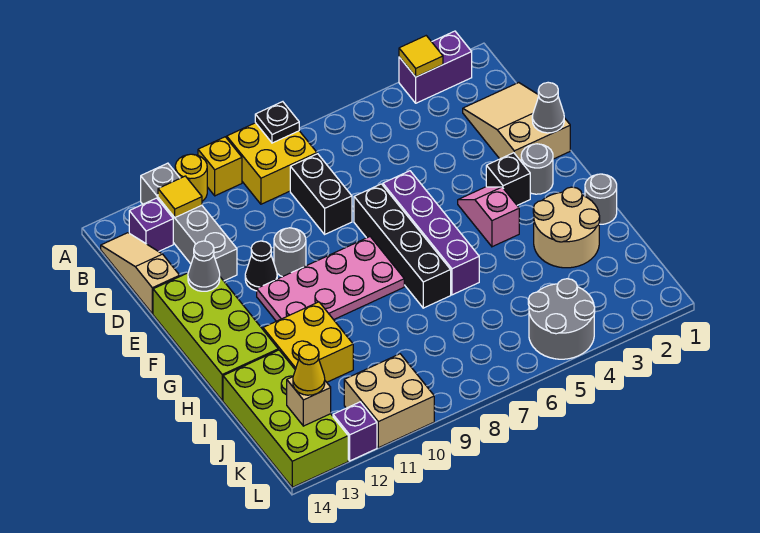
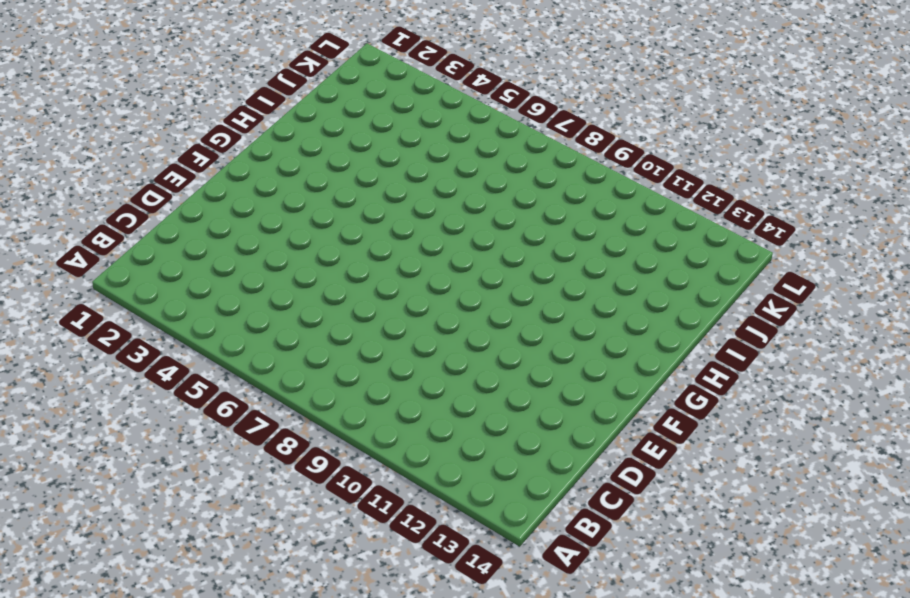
none -> purple brick A2:A3 level 1
none -> yellow brick A8:B9 level 1
none -> yellow brick A10 level 1
none -> yellow round brick A11 level 1

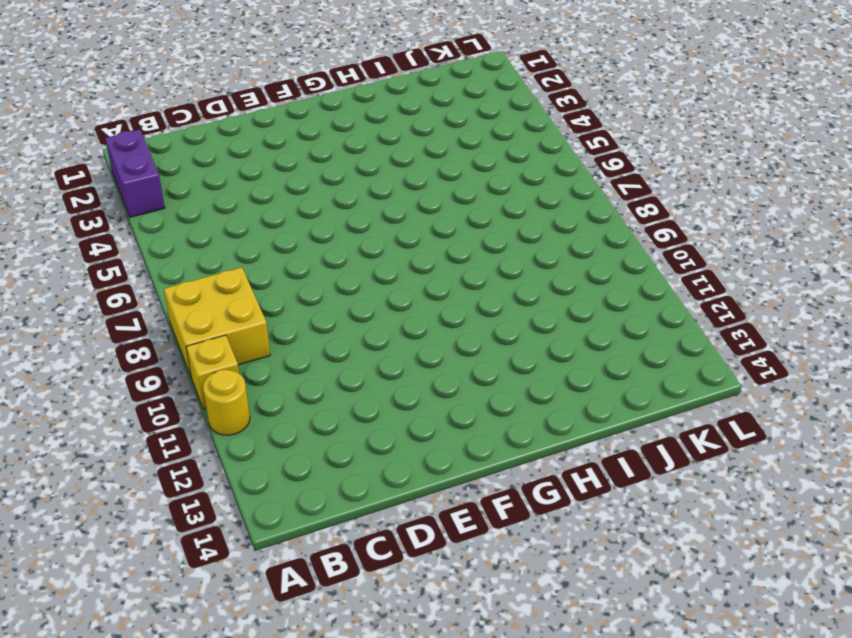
none -> grey brick A12:D12 level 1
none -> purple brick B13 level 1
none -> tan slope B14:D14 level 1 top D
none -> tan slope C1:E2 level 1 top E

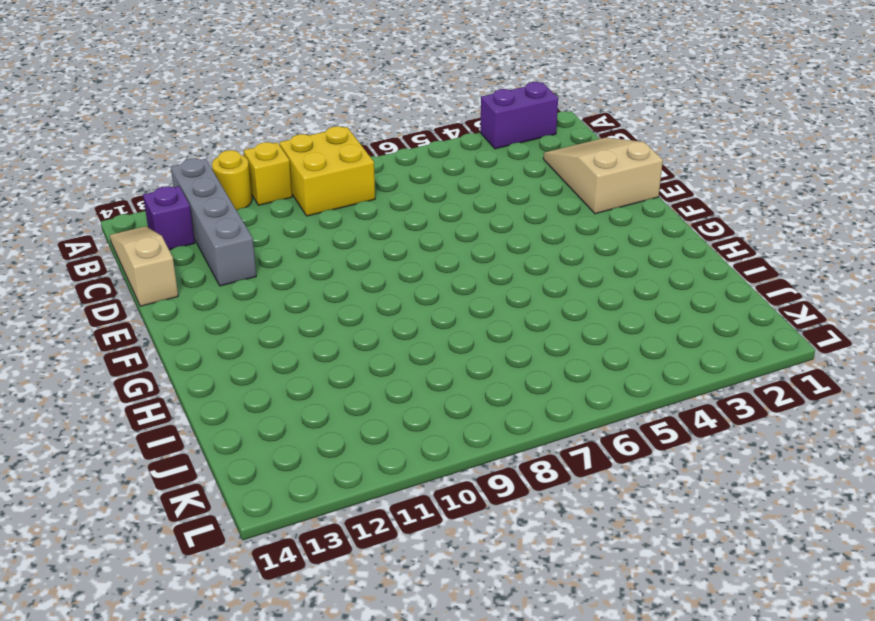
none -> black brick C8:D8 level 1
none -> purple brick E6:H6 level 1
none -> black brick E7:H7 level 1
none -> grey round brick E10 level 1

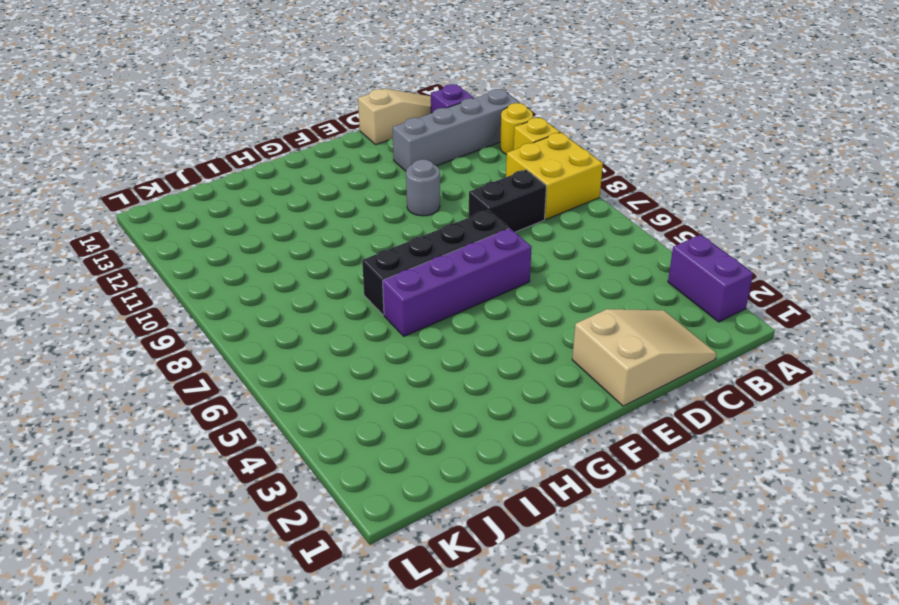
none -> black cone E11 level 1
none -> lime brick E13:H14 level 1
none -> grey round brick F2 level 1
none -> black brick F3 level 1

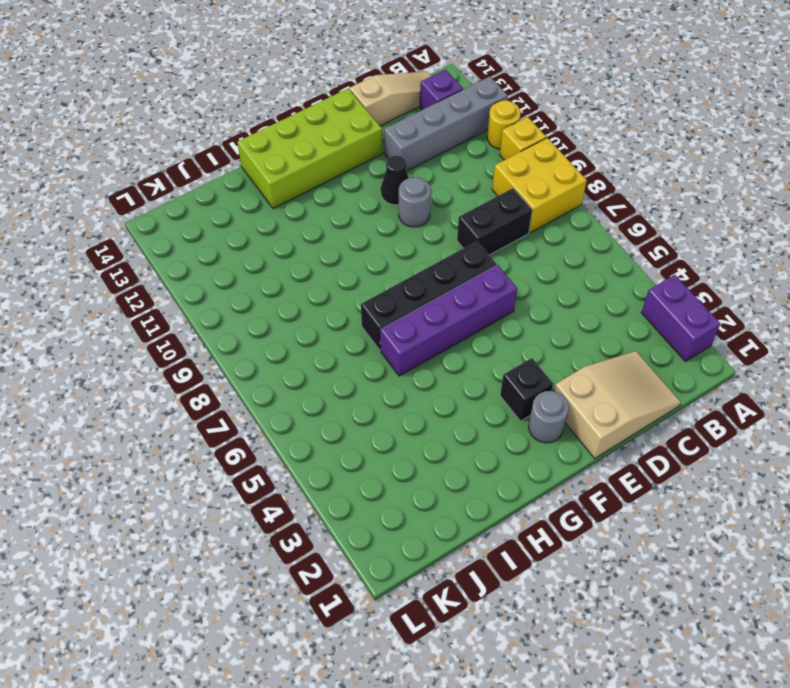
none -> pink slope F4:G4 level 1 top G
none -> pink plate F8:G11 level 1
none -> grey round brick H1 level 1
none -> tan round brick H2:I3 level 1

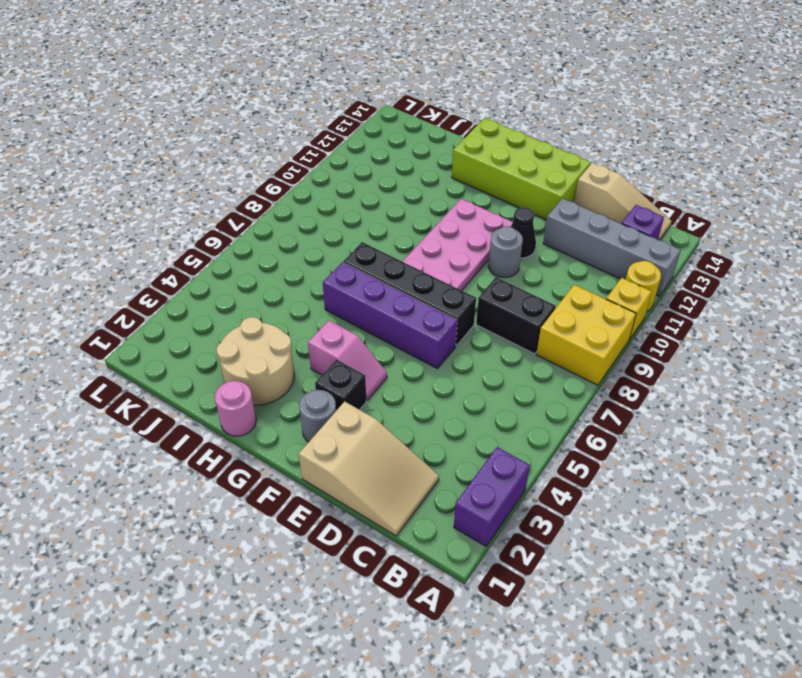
pink round brick H1 level 1 -> grey round brick H1 level 1
none -> yellow brick H11:I12 level 1
none -> lime brick I13:L14 level 1
none -> grey round brick K4:L5 level 1
none -> tan brick K10:L11 level 1

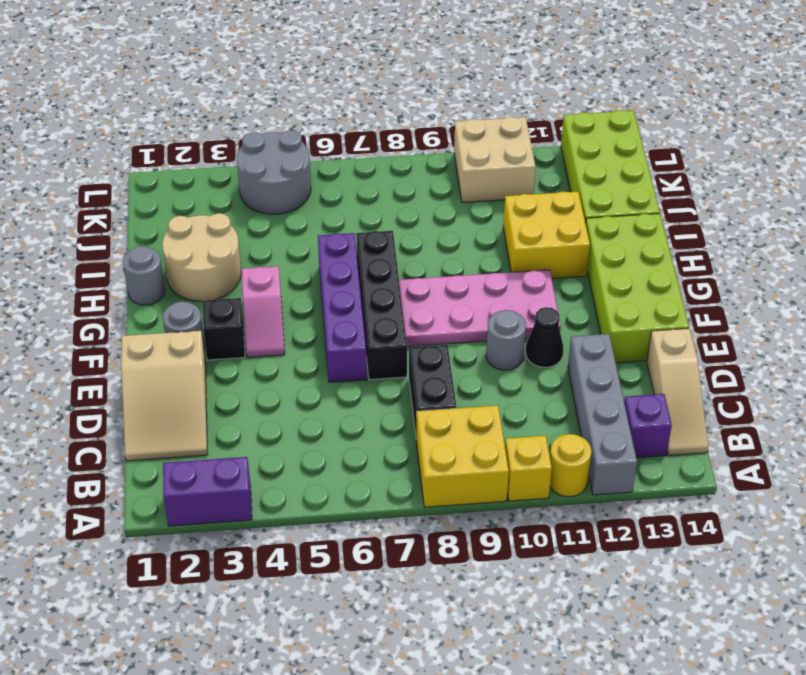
none -> purple brick L12 level 1
none -> yellow tile A3 level 2
none -> black plate A8 level 2
none -> yellow tile B12 level 2

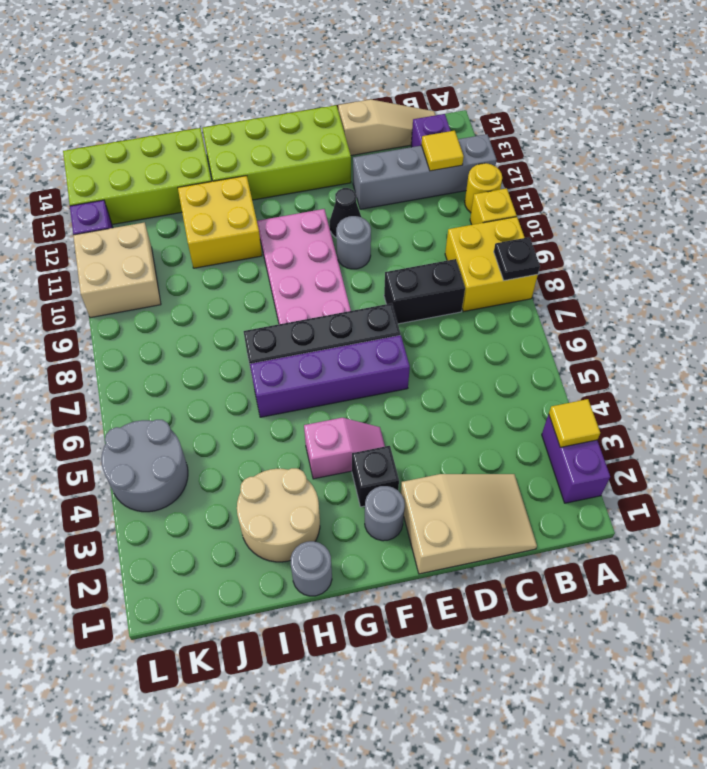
none -> grey cone E1 level 2
none -> grey cone E13 level 2
none -> tan brick K13 level 2
none -> yellow cone K13 level 3

